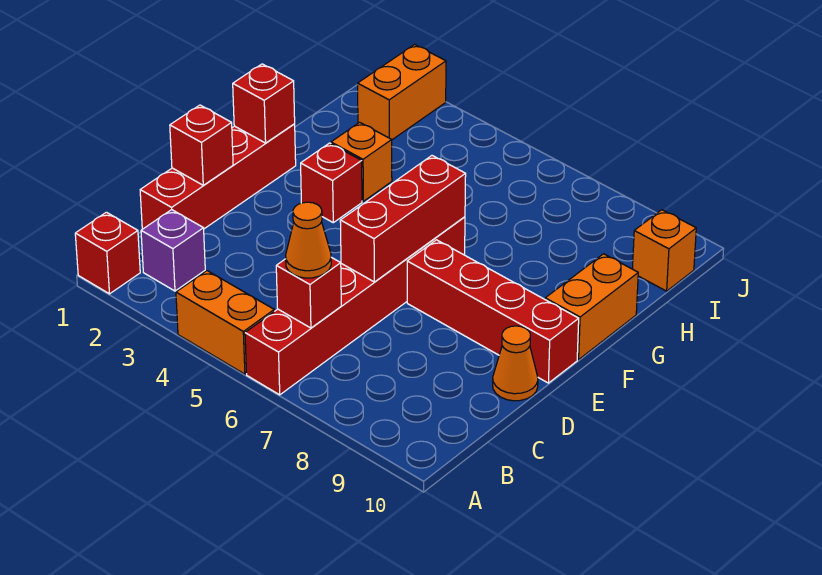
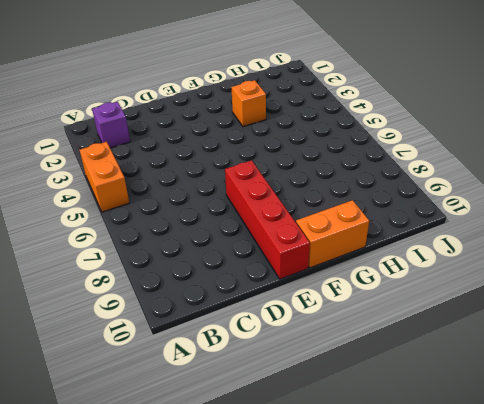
none -> red brick A1 level 1
none -> red brick A6:F6 level 1
none -> red brick C1:F1 level 1

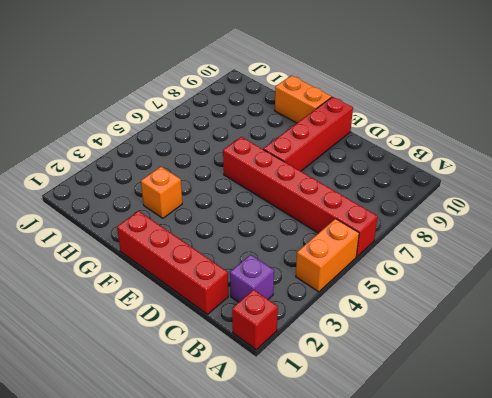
none -> orange cone D10 level 1
none -> red brick F3 level 1
none -> orange brick I2:J2 level 1

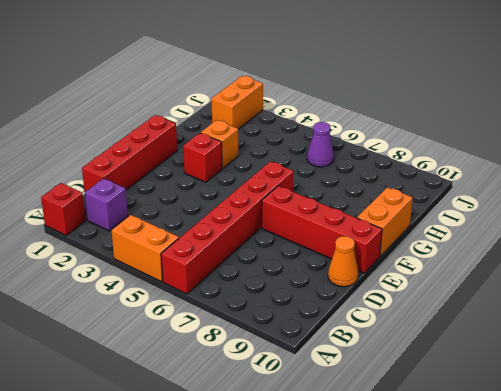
purple cone I6 level 1 -> none
none -> orange brick I10 level 1
none -> red brick B6 level 2
none -> red brick D1 level 2

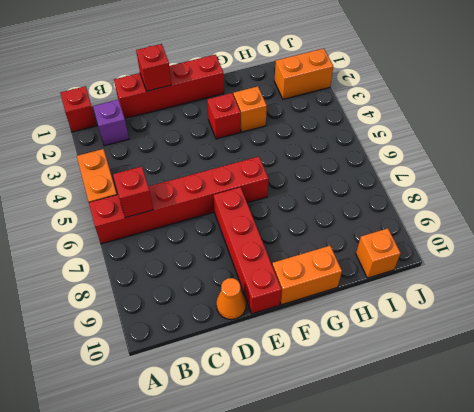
none -> red brick D6:F6 level 2
none -> red brick F1 level 2
none -> orange cone B6 level 3

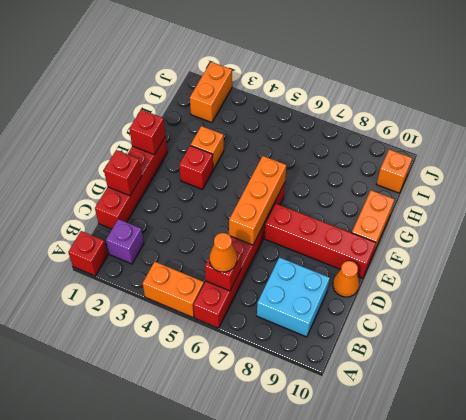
cyan brick B8:C9 level 1 -> none
orange brick D6:F6 level 2 -> red brick D6:F6 level 2

